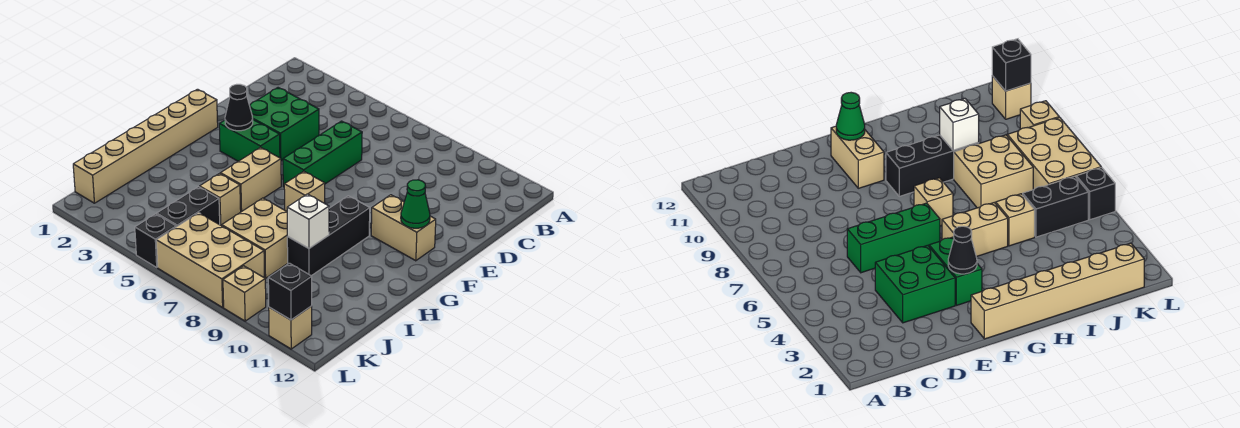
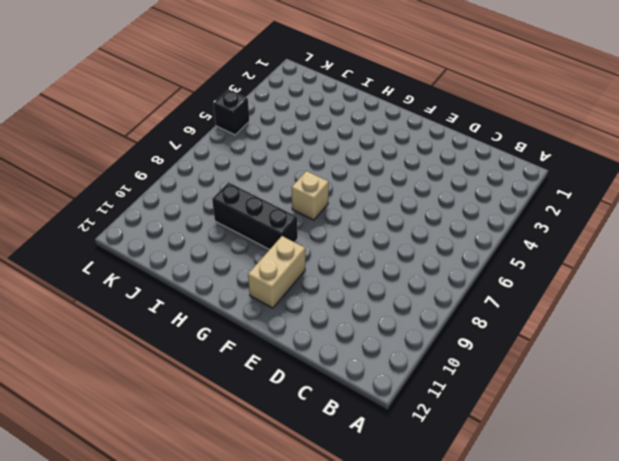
none -> green brick D3:E4 level 1
none -> green brick D6:F6 level 1
none -> tan brick F1:K1 level 1

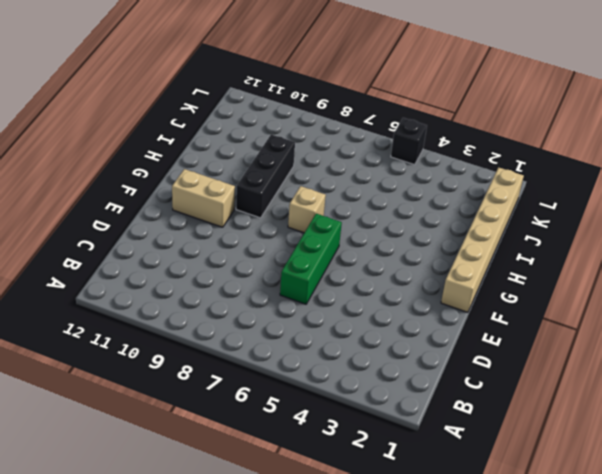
none -> green brick D3:E4 level 1
none -> green brick F3:F4 level 1
none -> tan brick G5:H5 level 1

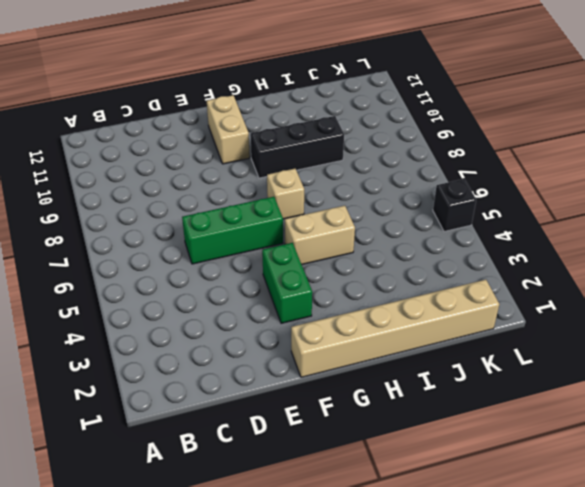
none -> green brick D3:E4 level 1
none -> tan brick I5 level 1
none -> tan brick I7:J8 level 1

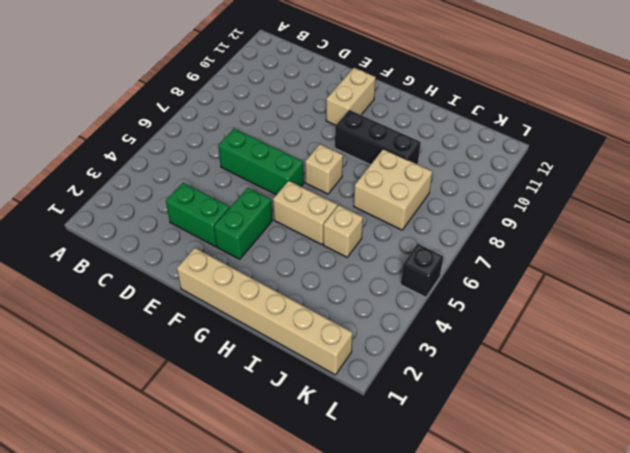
green brick D3:E3 level 1 -> green brick D3:E4 level 1
none -> black brick J5:K5 level 1
none -> tan brick K6:L8 level 1
none -> tan brick L9 level 1

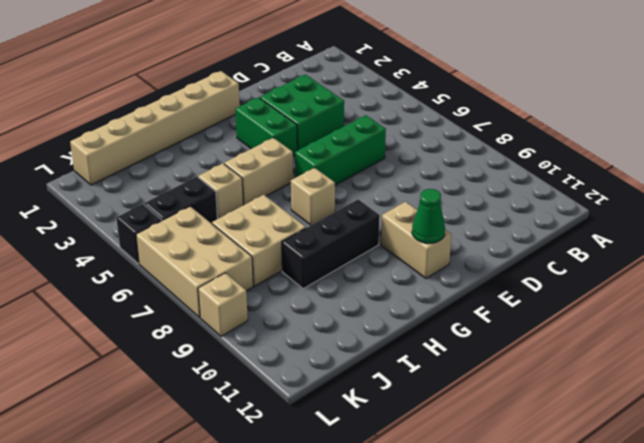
none -> tan brick L11 level 1
none -> black cone F3 level 2
none -> white brick I9 level 2

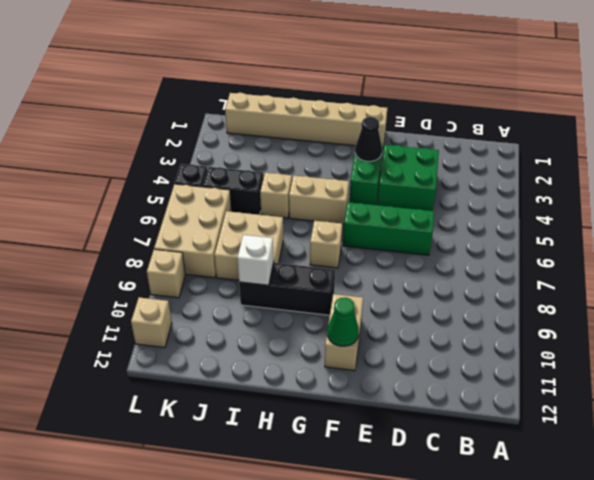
none -> black brick L11 level 2

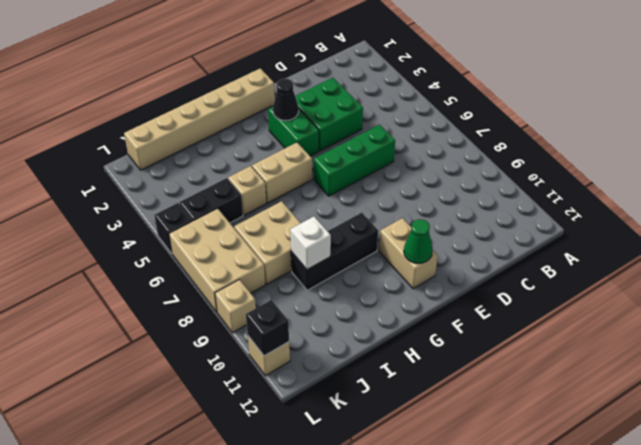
none -> tan brick G7 level 1

